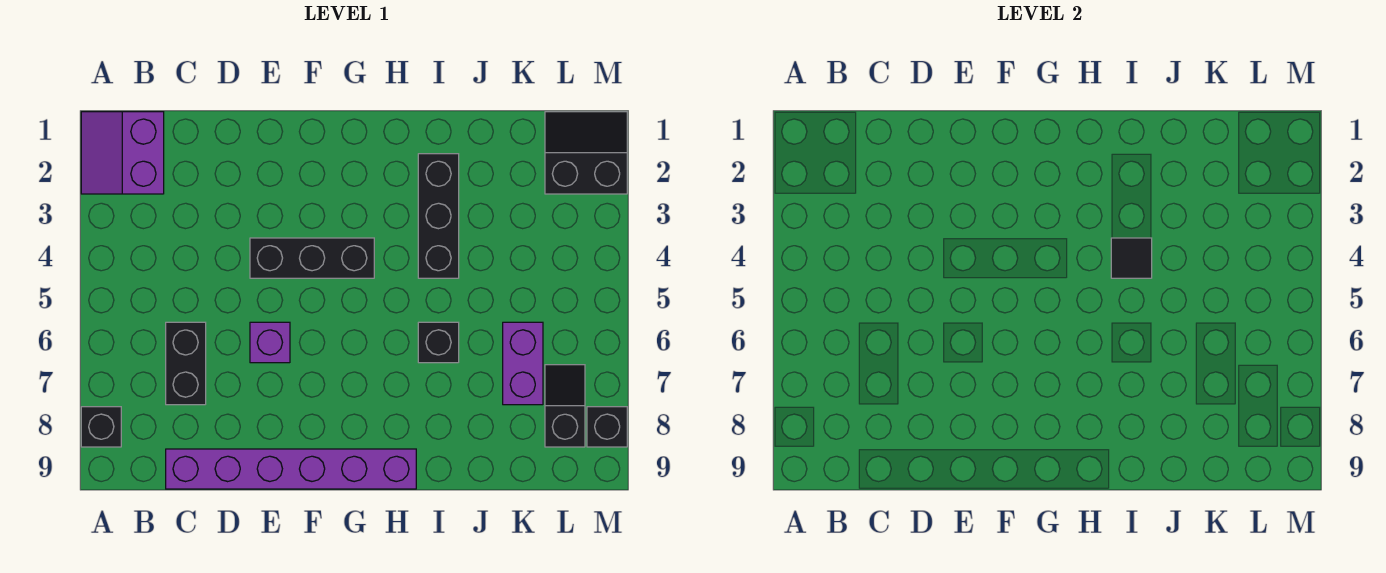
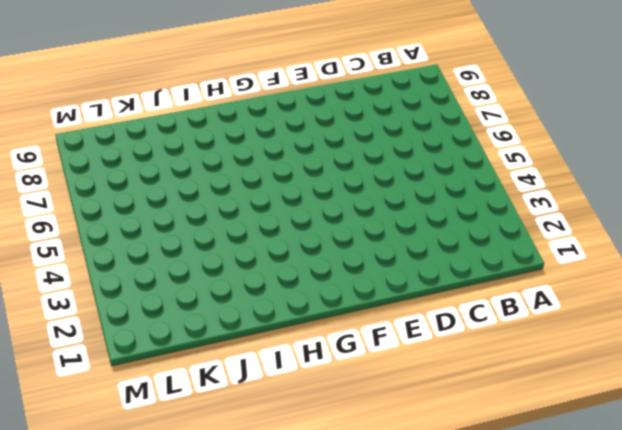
none -> purple slope A1:B2 level 1 top B
none -> black brick A8 level 1
none -> black brick C6:C7 level 1

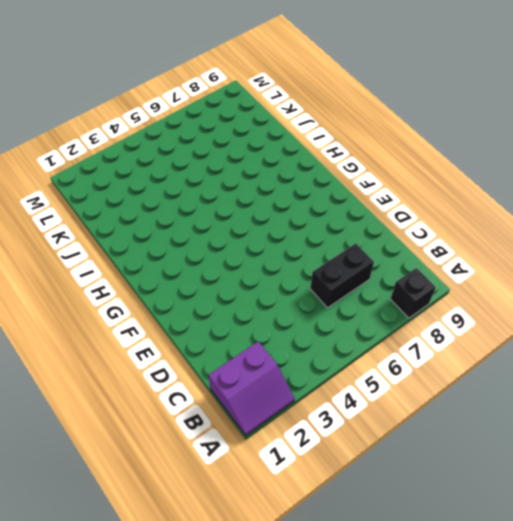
none -> purple brick C9:H9 level 1
none -> black brick E4:G4 level 1
none -> purple brick E6 level 1

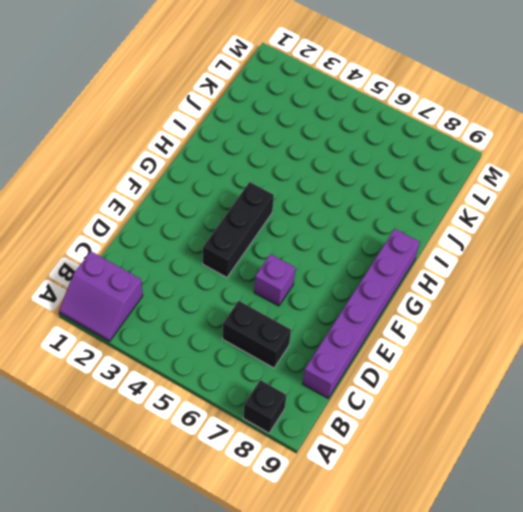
none -> black brick I2:I4 level 1
none -> black brick I6 level 1
none -> purple brick K6:K7 level 1

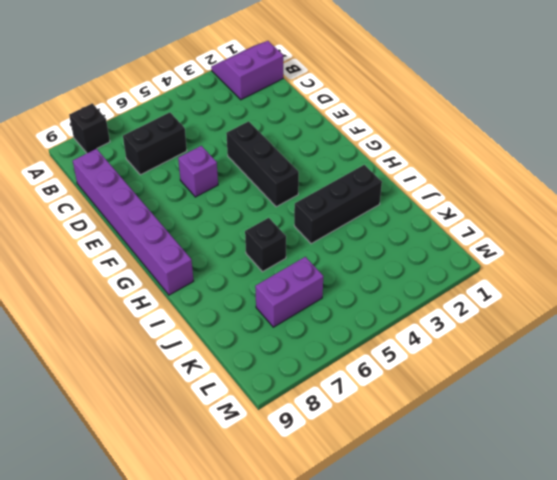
none -> black slope L1:M2 level 1 top 2
none -> black slope L7:L8 level 1 top 8
none -> black brick M8 level 1

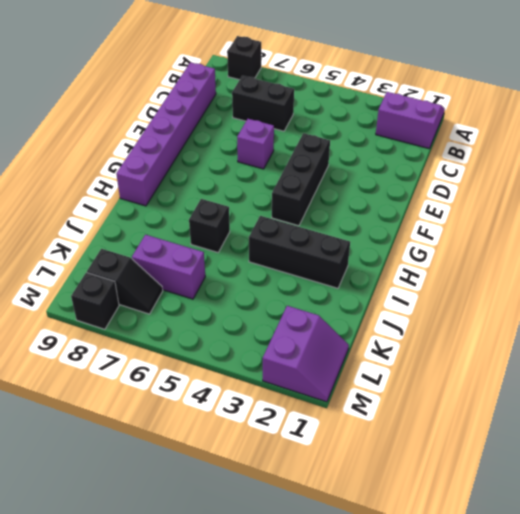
purple slope L1:M2 level 1 top 2 -> black slope L1:M2 level 1 top 2
none -> black tile I4 level 2

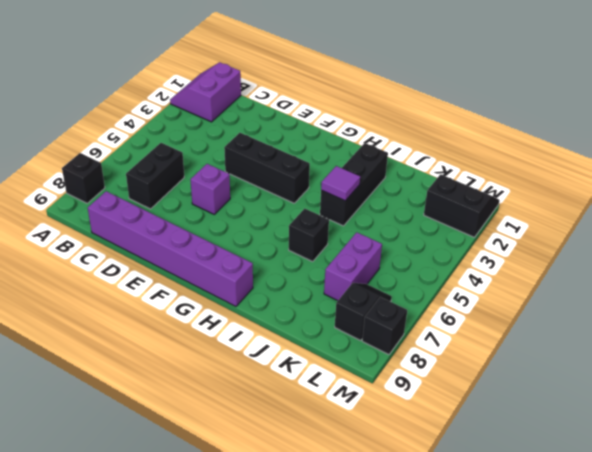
purple tile I4 level 2 -> black tile I4 level 2

